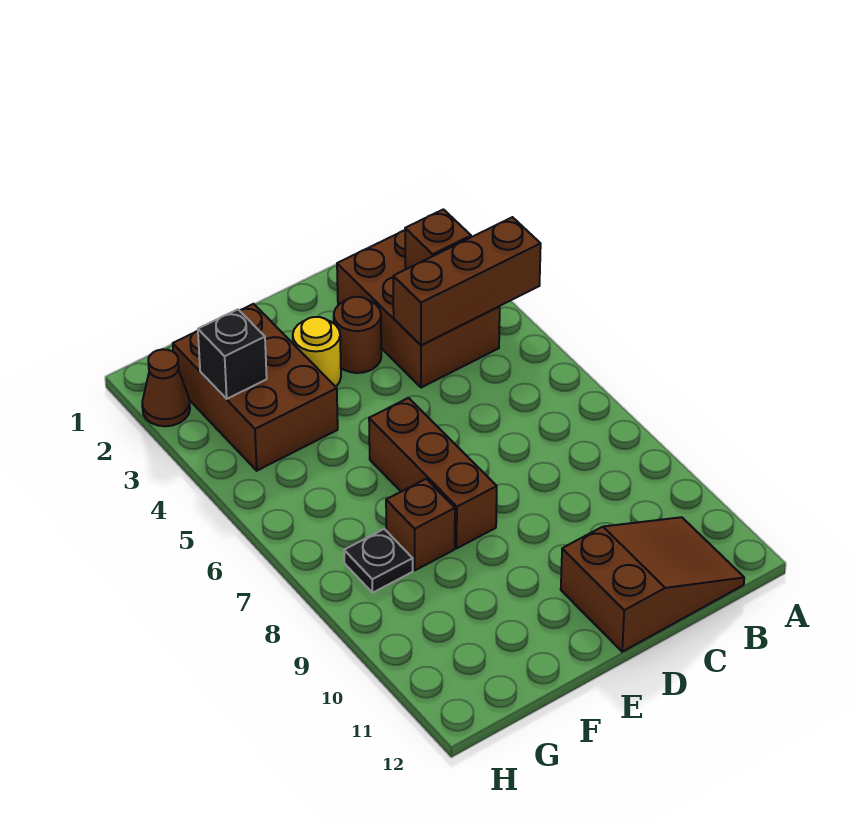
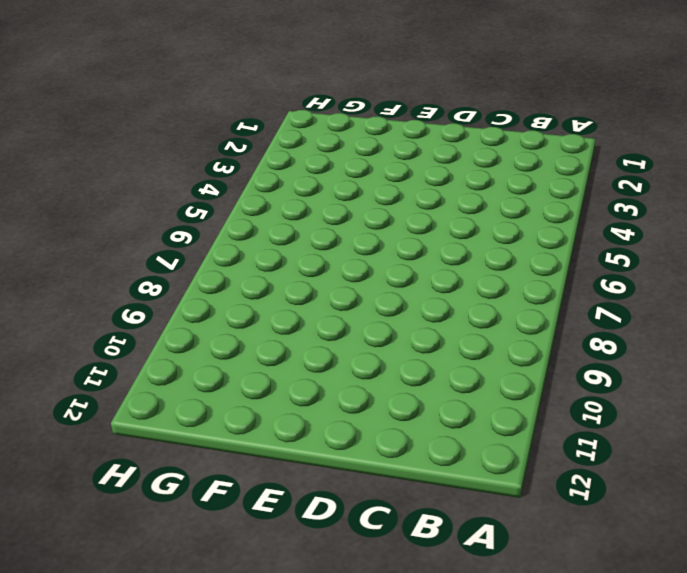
none -> brown brick B2:C4 level 1
none -> brown slope B11:D12 level 1 top D
none -> brown round brick D3 level 1

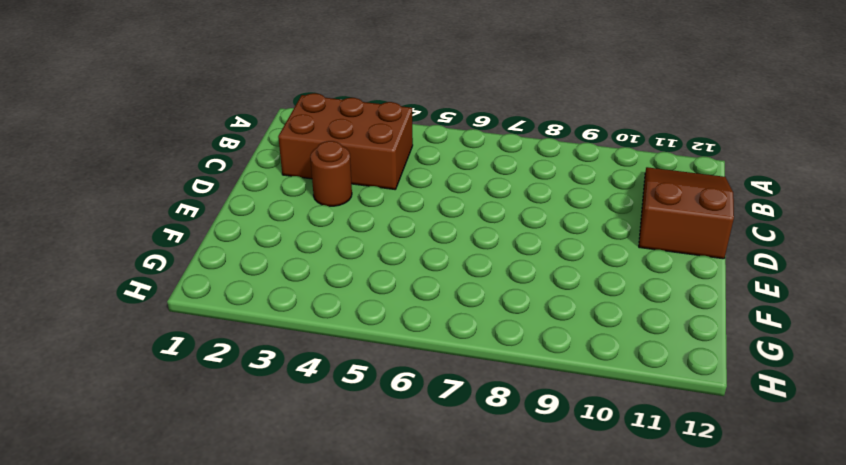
none -> yellow round brick E3 level 1
none -> brown brick E6:E8 level 1
none -> brown brick F2:G4 level 1

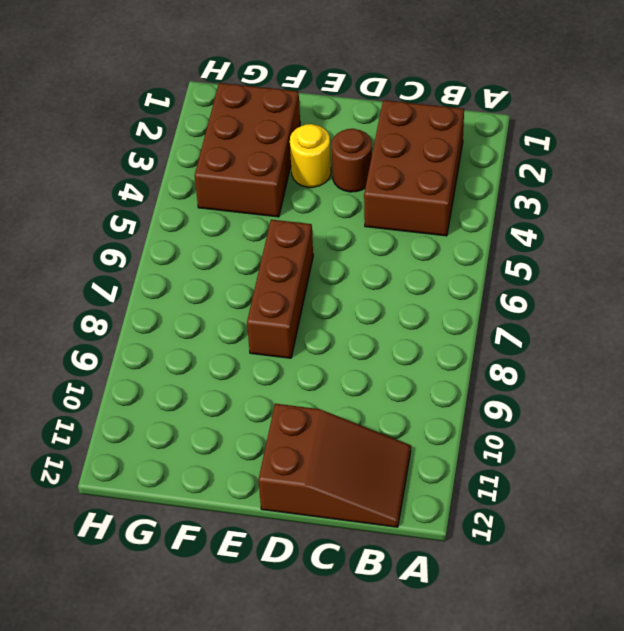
none -> brown brick F8 level 1
none -> black plate G8 level 1
none -> brown cone H2 level 1

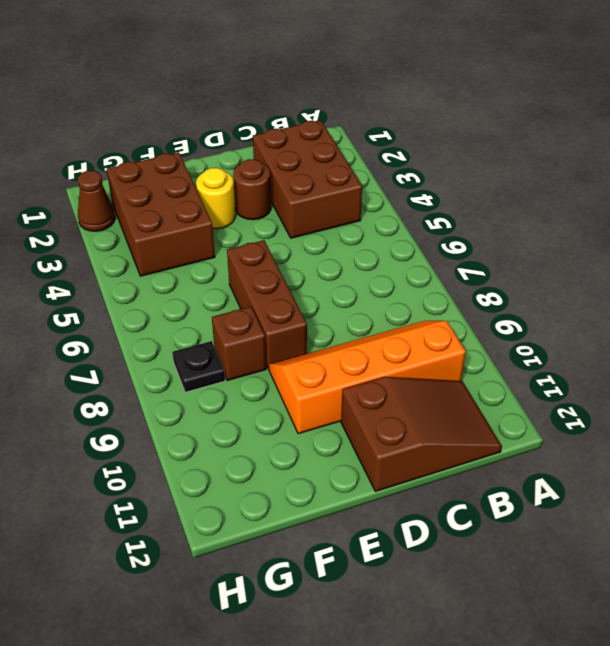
orange slope B9:E10 level 1 top 10 -> none
none -> brown brick A4:C4 level 2
none -> brown brick B3 level 2
none -> black brick G3 level 2

